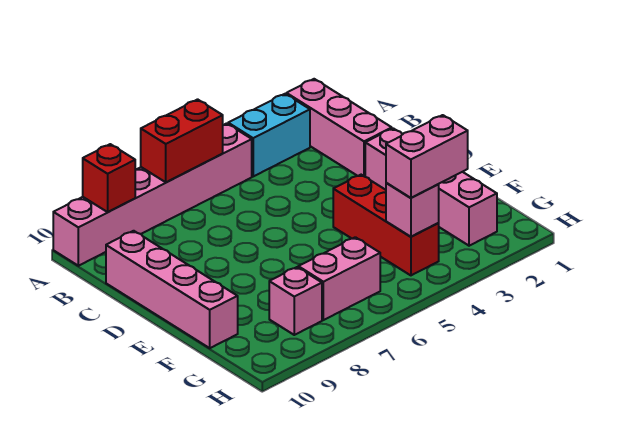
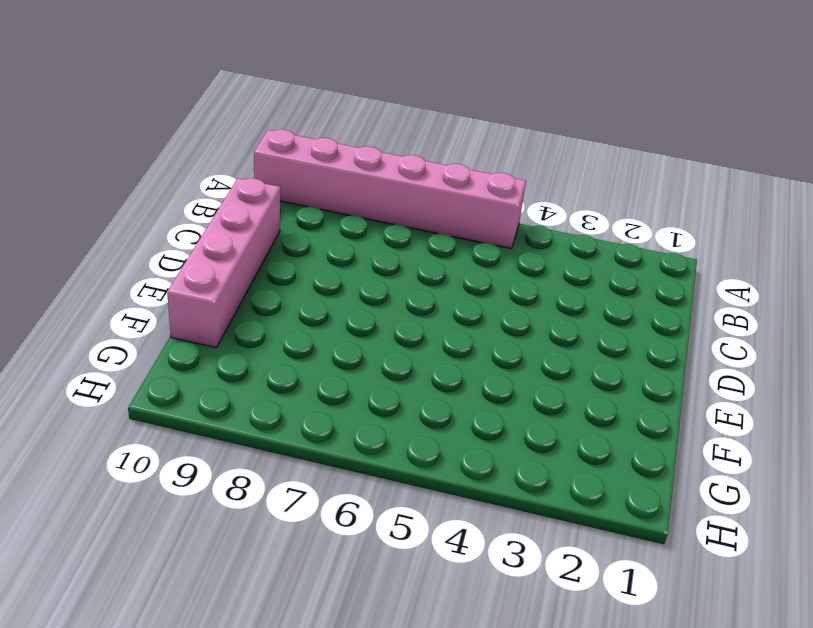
none -> pink brick A2:C2 level 1
none -> cyan brick A3:A4 level 1
none -> pink brick D2:G2 level 1

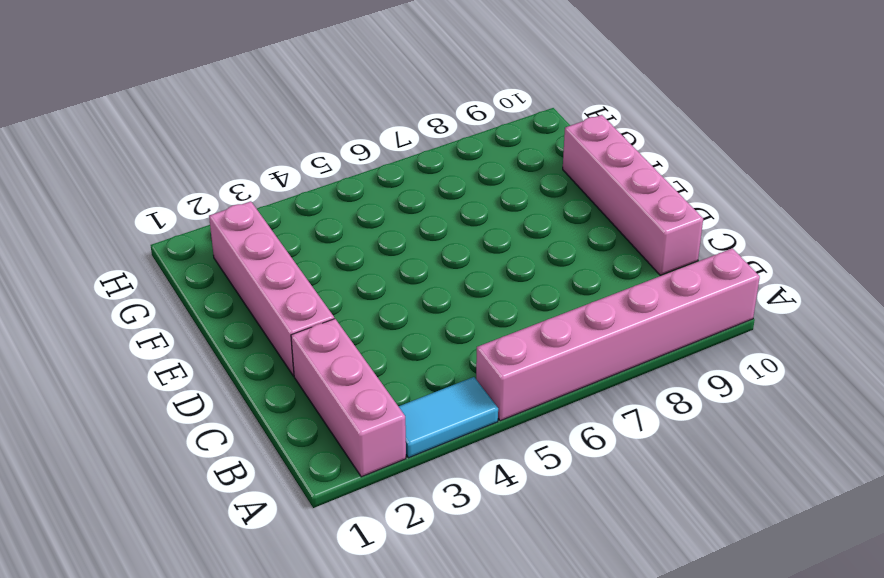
cyan tile A3:A4 level 1 -> cyan brick A3:A4 level 1
none -> red brick E4:G4 level 1
none -> pink brick G6:G7 level 1
none -> pink brick G8 level 1

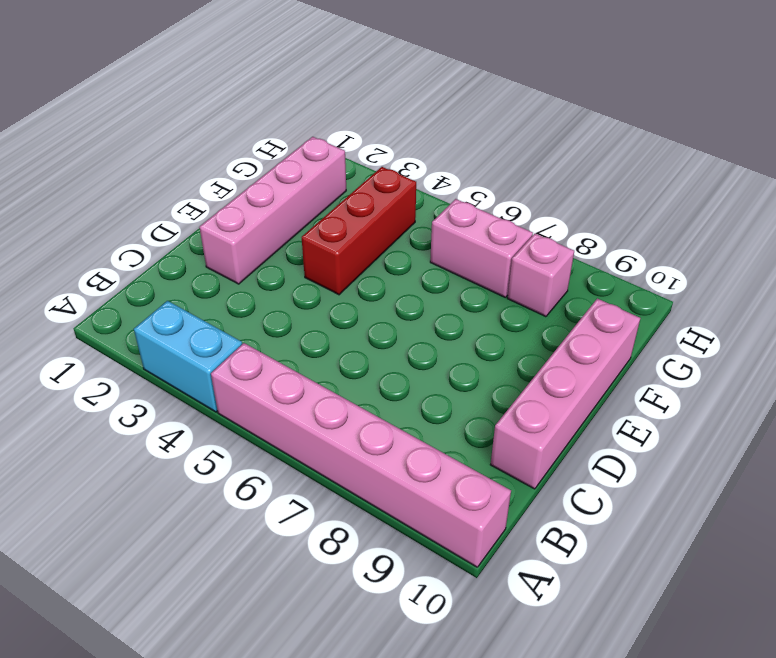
none -> pink brick A2:C2 level 1
none -> red brick A6:A7 level 2
none -> red brick A9 level 2

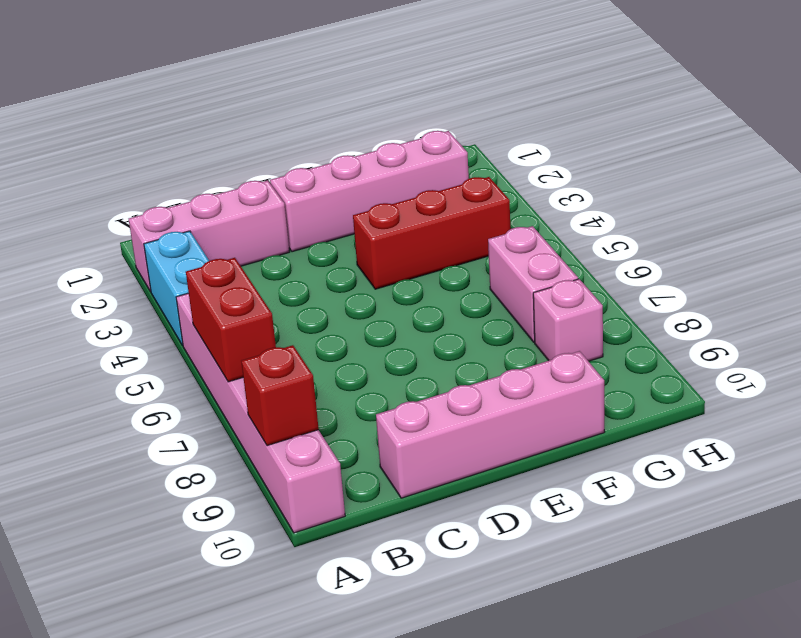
none -> pink brick G4 level 2
none -> pink brick G3:G4 level 3

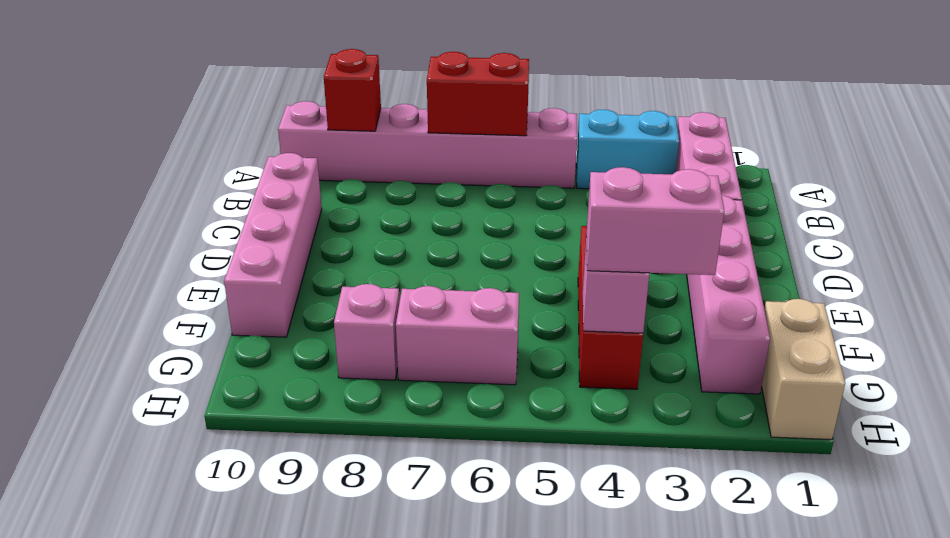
tan brick G1:H1 level 1 -> none

